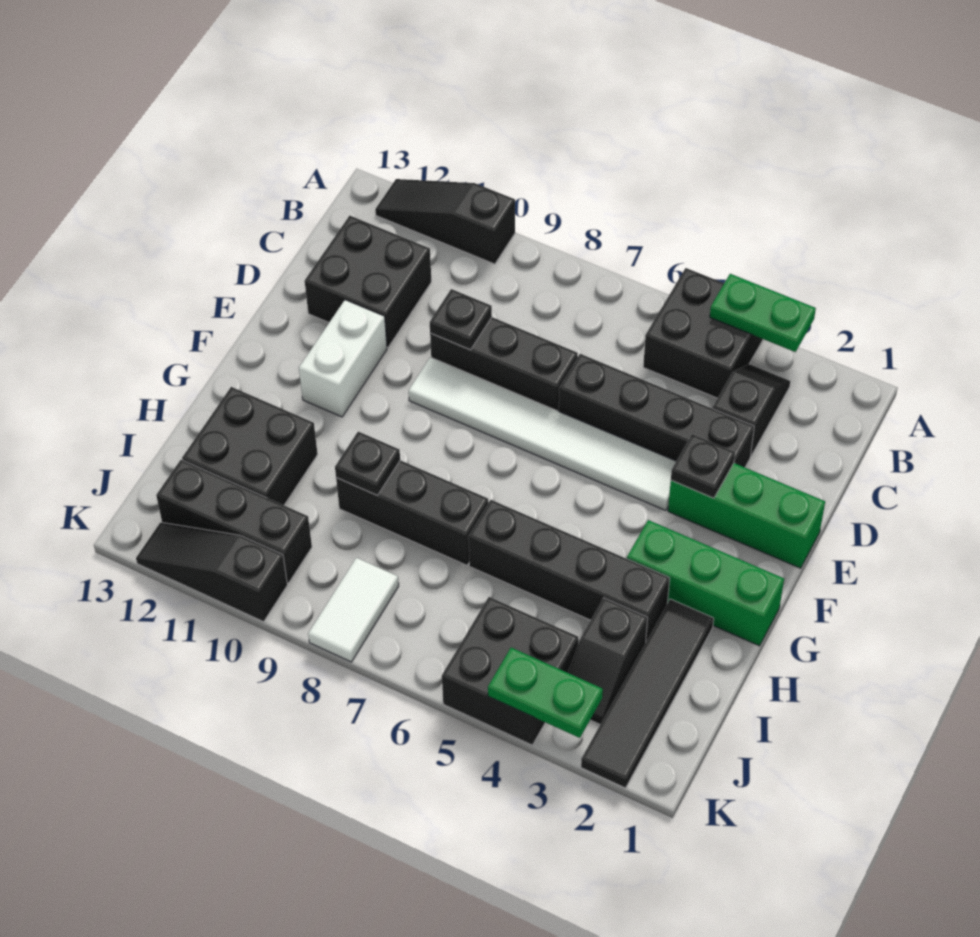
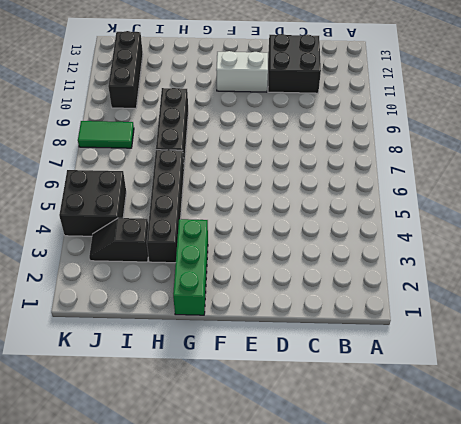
green tile J8:K8 level 1 -> white tile J8:K8 level 1
none -> black brick A4:B5 level 1
none -> black slope A10:A12 level 1 top 10
none -> black slope B3:C3 level 1 top C

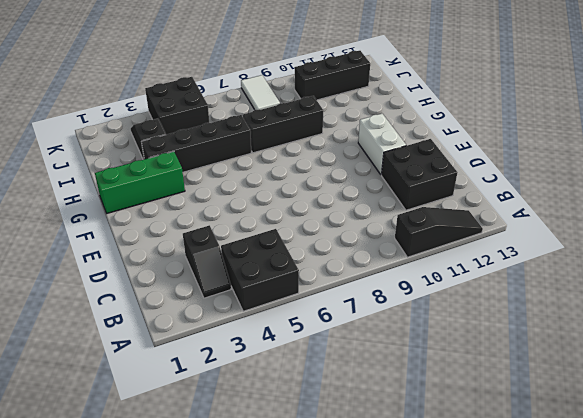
none -> black brick D3:D6 level 1
none -> black brick D7:D9 level 1
none -> green brick E1:E3 level 1

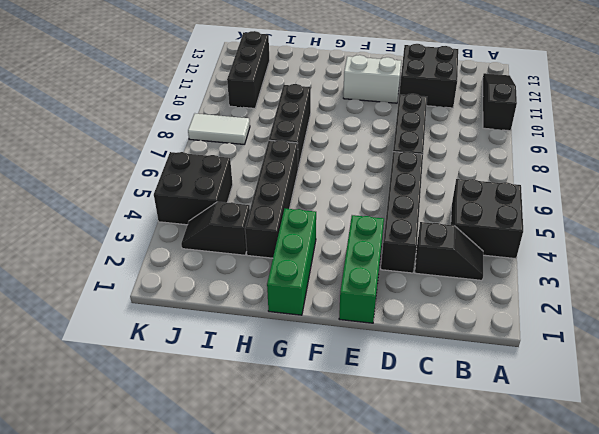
none -> white tile E4:E9 level 1
none -> black tile H2:K2 level 1
none -> black brick H11:I12 level 1

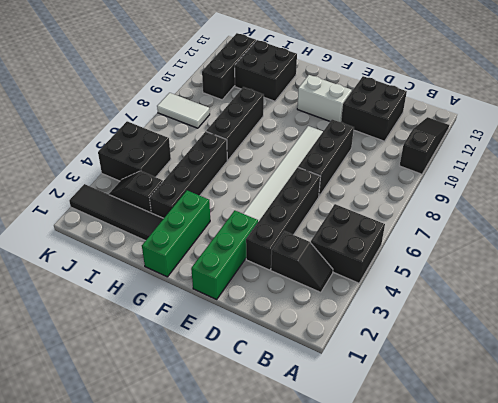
none -> black slope K10:K12 level 1 top 10
none -> green plate A3:A4 level 2
none -> black plate D9 level 2

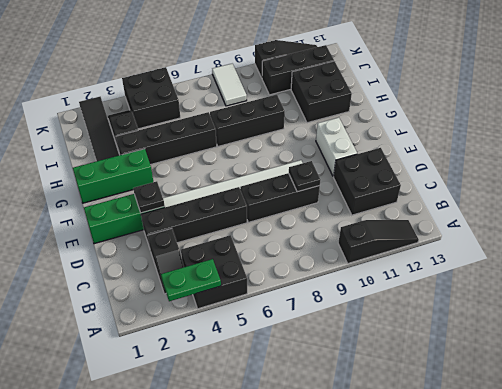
none -> black plate H9 level 2
none -> green plate K3:K4 level 2

